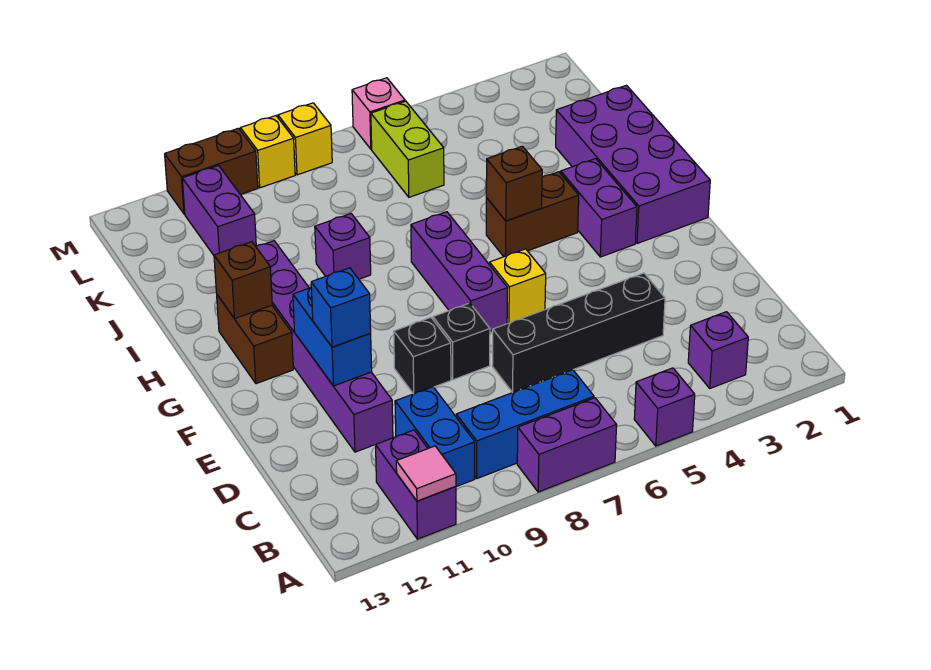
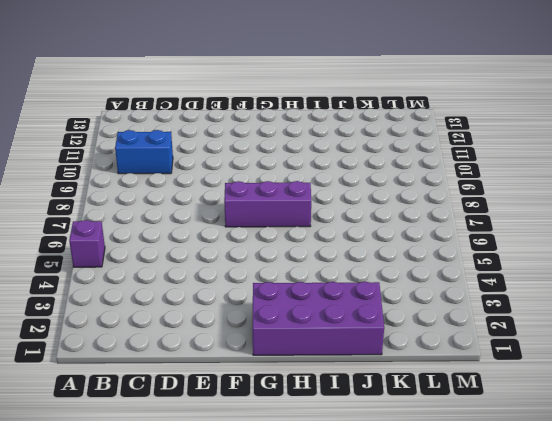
none -> purple brick A7:A8 level 1
none -> purple brick A11:B11 level 1
none -> purple brick B3 level 1

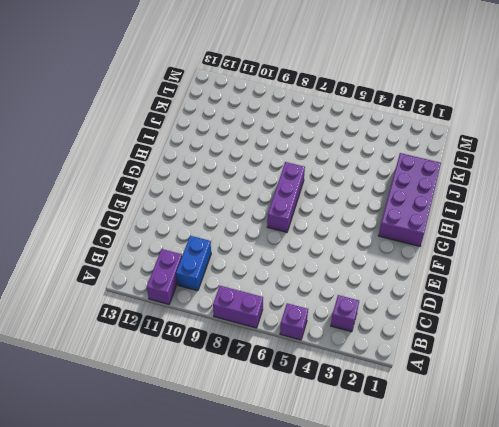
none -> blue brick B7:B9 level 1
none -> black brick D4:D7 level 1
none -> purple brick D11:I11 level 1

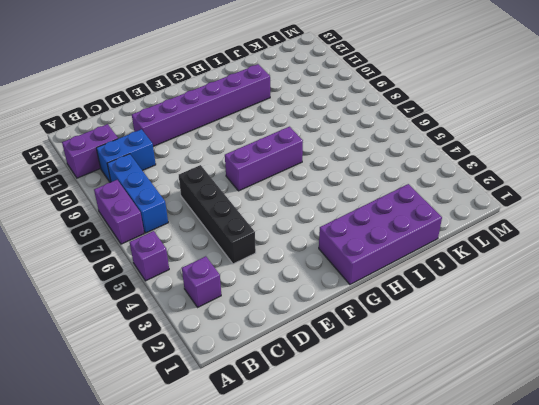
none -> black brick E8 level 1
none -> black brick E9 level 1
none -> yellow brick F6 level 1

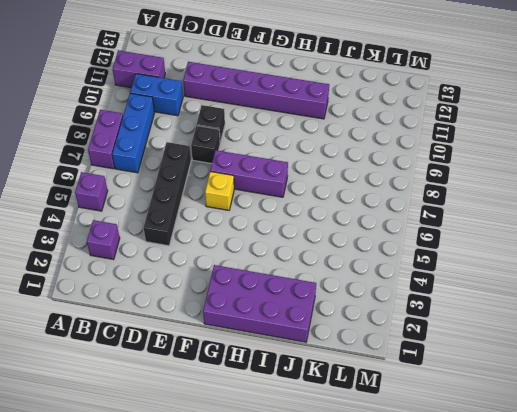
none -> purple brick G3:H3 level 1
none -> brown brick G12:H12 level 1
none -> brown brick H4:H5 level 1

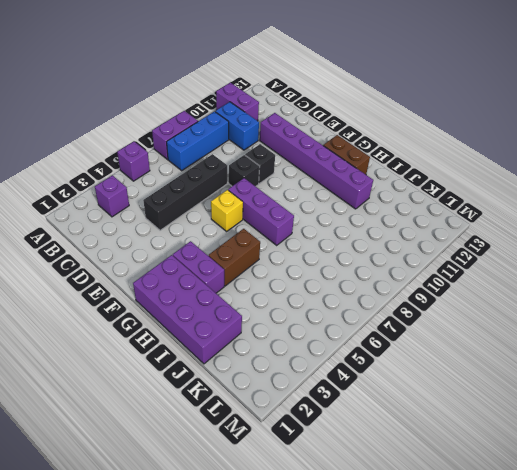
none -> purple brick I9 level 1
none -> lime brick K6:L6 level 1
none -> purple brick K11:L11 level 1

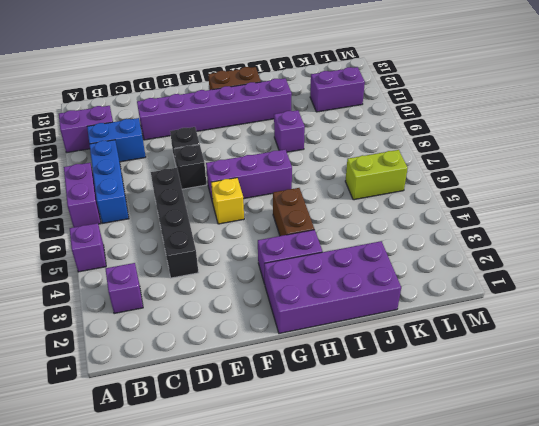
none -> pink brick M6 level 1
none -> yellow brick M8 level 1
none -> yellow brick M9 level 1

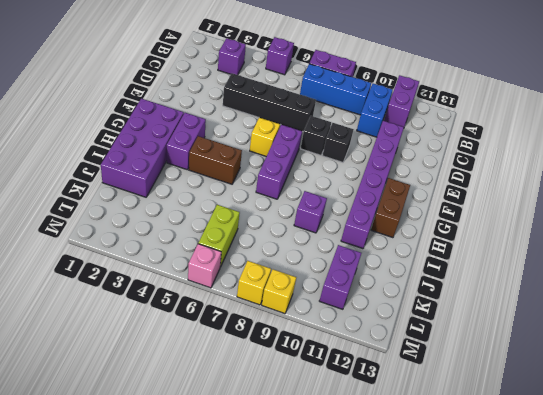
none -> brown brick M10:M11 level 1
none -> pink tile A11 level 2
none -> blue brick E11:F11 level 2

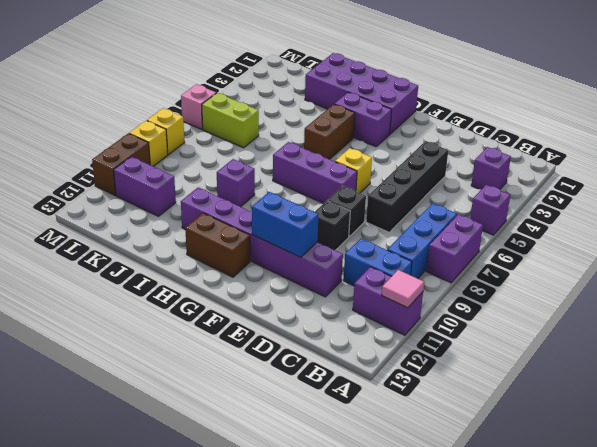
none -> brown brick H5 level 2
none -> brown brick H12 level 2
none -> blue brick E11 level 3

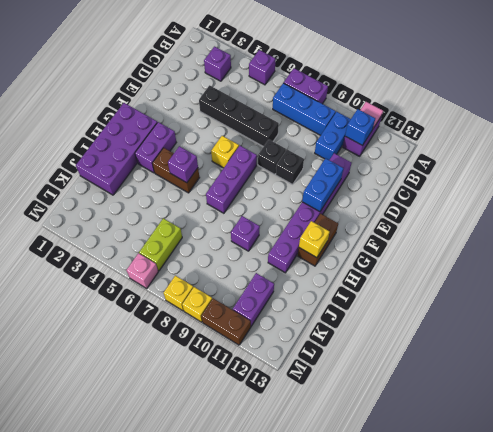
blue brick B11 level 2 -> blue brick E11 level 3
purple brick H5 level 2 -> brown brick H5 level 2
yellow brick H12 level 2 -> brown brick H12 level 2

